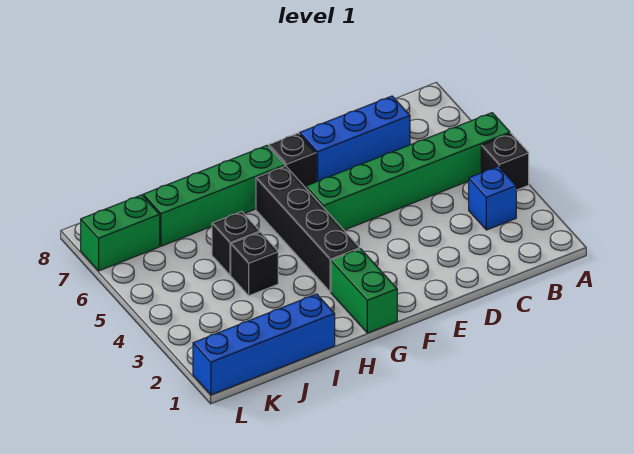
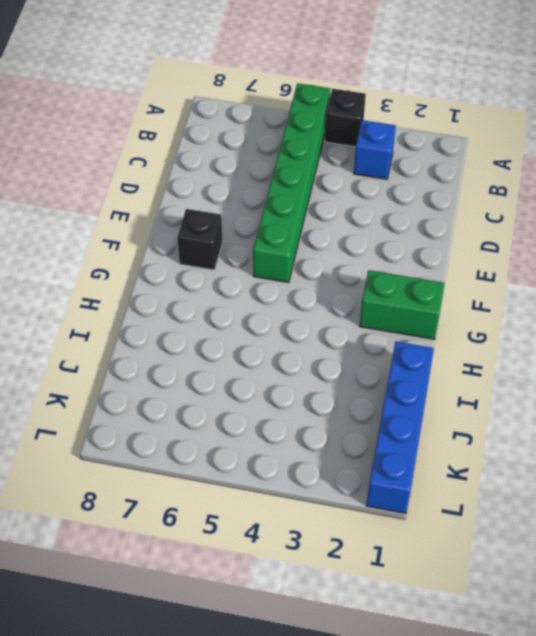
none -> blue brick C7:E7 level 1
none -> black brick G3:G6 level 1
none -> green brick G7:J7 level 1

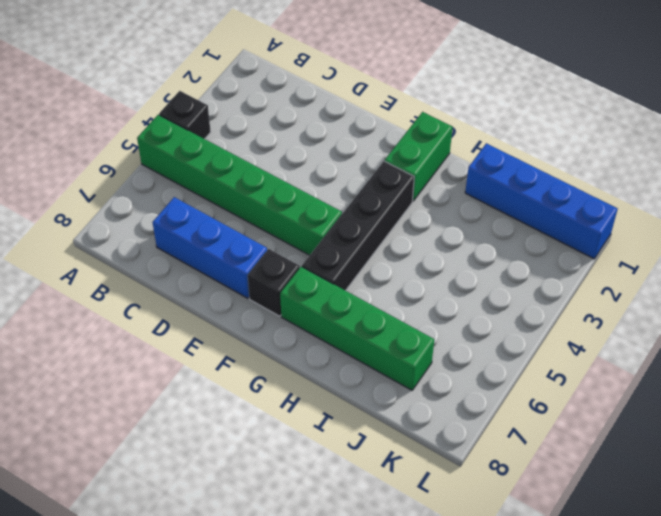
none -> blue brick B3 level 1
none -> black brick I4 level 1
none -> black brick I5 level 1

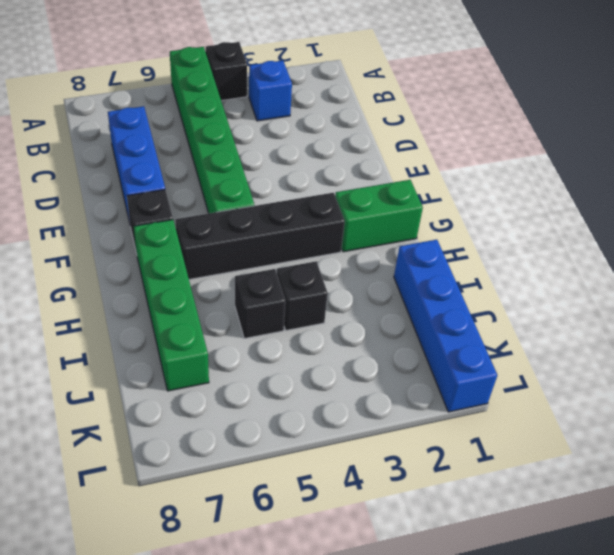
none -> green brick K7:L7 level 1

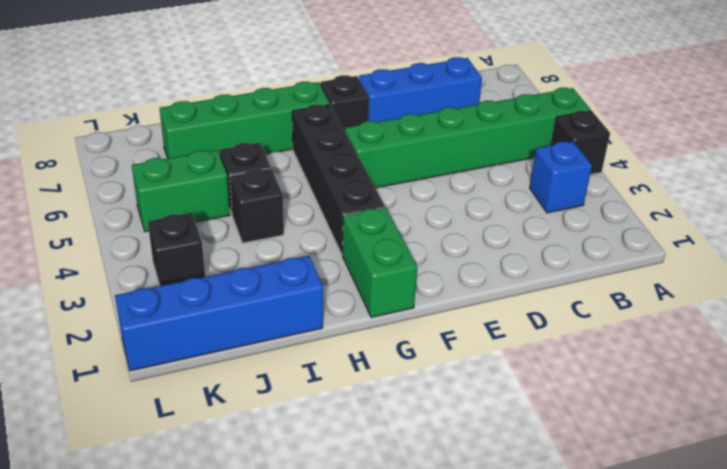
green brick J5:K5 level 1 -> green brick K7:L7 level 1
black brick K3 level 1 -> none

